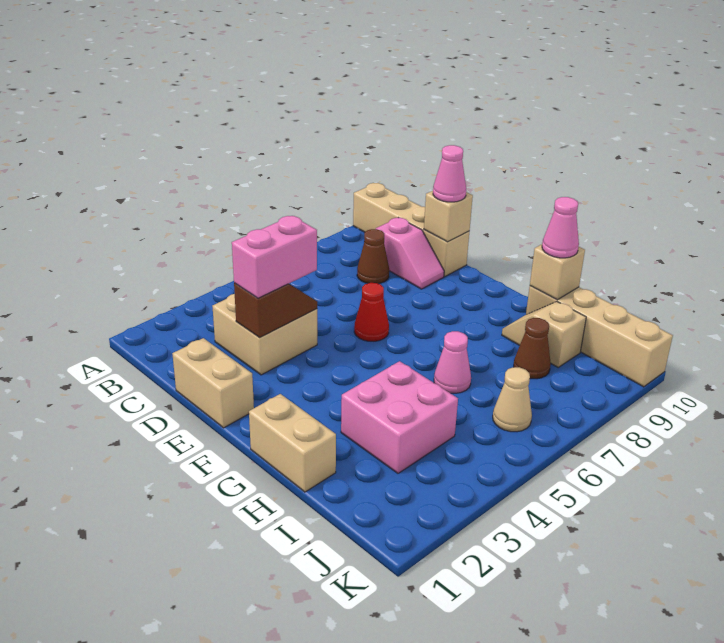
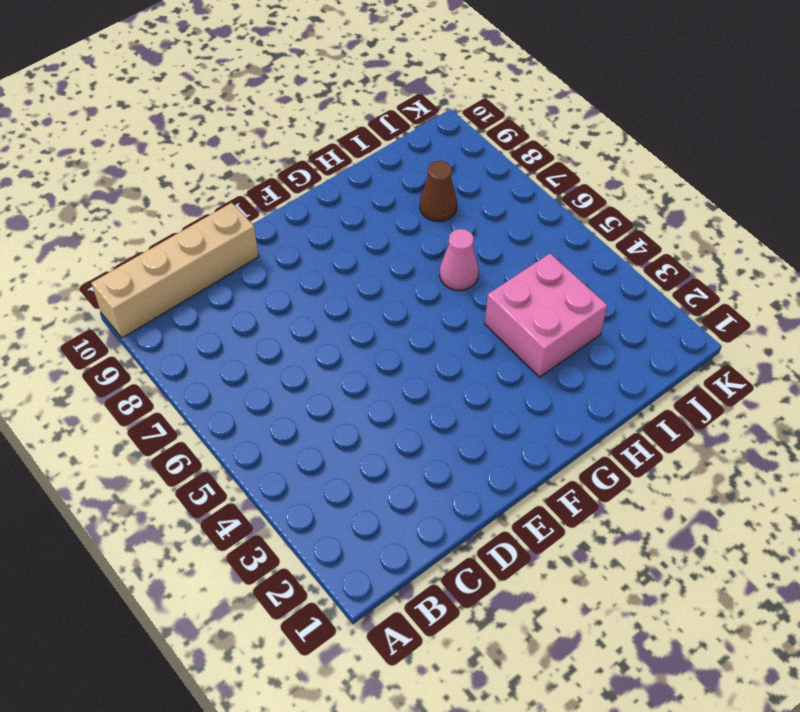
none -> tan brick C3:D4 level 1
none -> brown cone C8 level 1
none -> pink slope C9:D9 level 1 top C

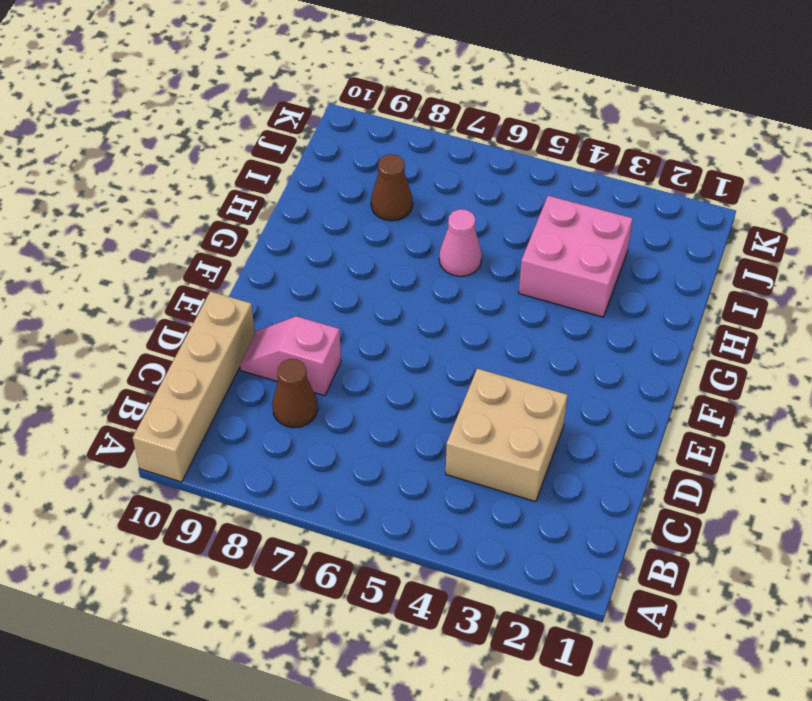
pink slope D8:D9 level 1 top 8 -> pink slope C9:D9 level 1 top C
none -> tan brick D1:E1 level 1
none -> red cone E6 level 1
none -> tan brick G1:H1 level 1

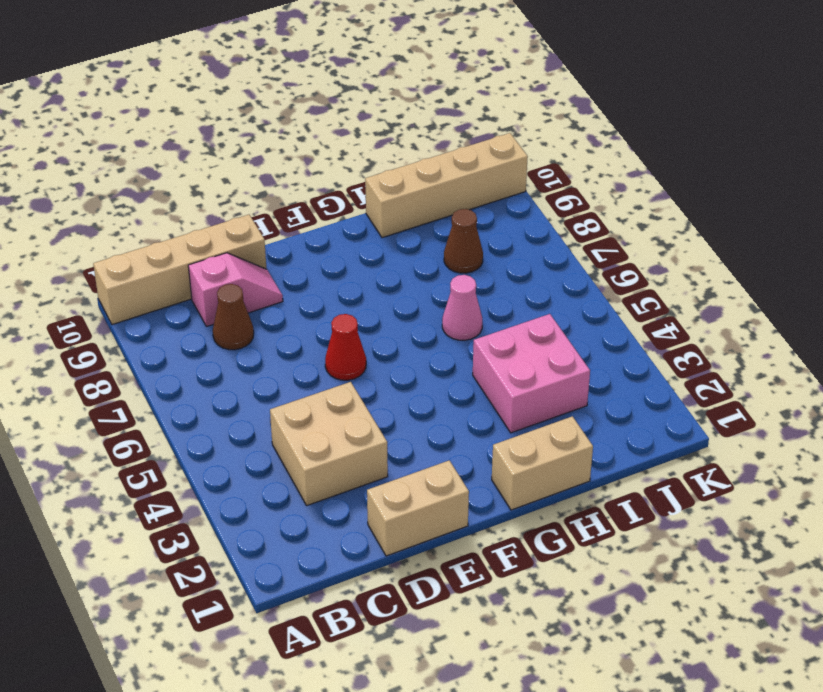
none -> tan slope H9:I9 level 1 top I
none -> tan cone J6 level 1
none -> brown slope D3:D4 level 2 top 3

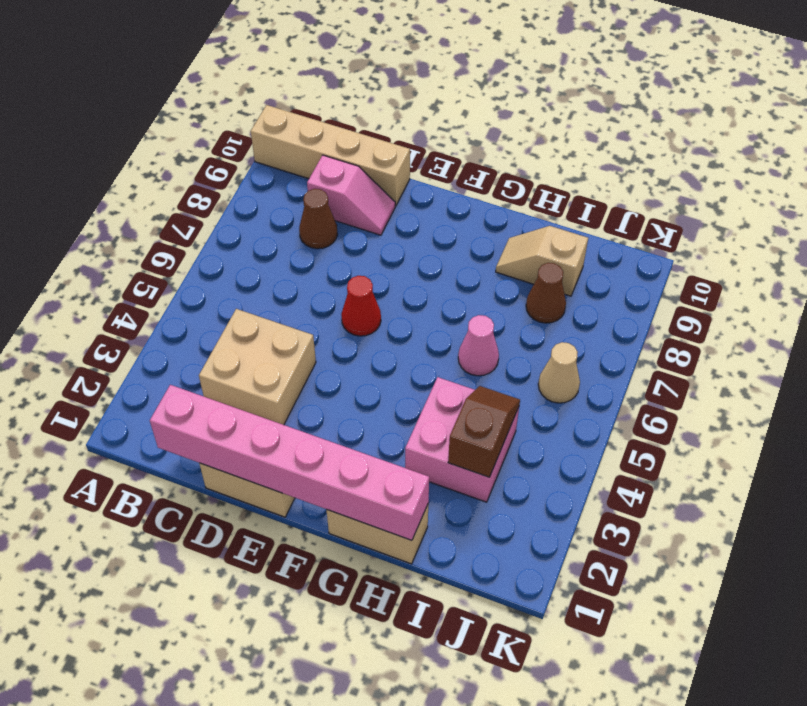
pink brick C1:H1 level 2 -> none
brown slope I3:I4 level 2 top 3 -> brown slope D3:D4 level 2 top 3
none -> tan brick H10:K10 level 1
none -> tan brick D10 level 2
none -> tan brick H10 level 2

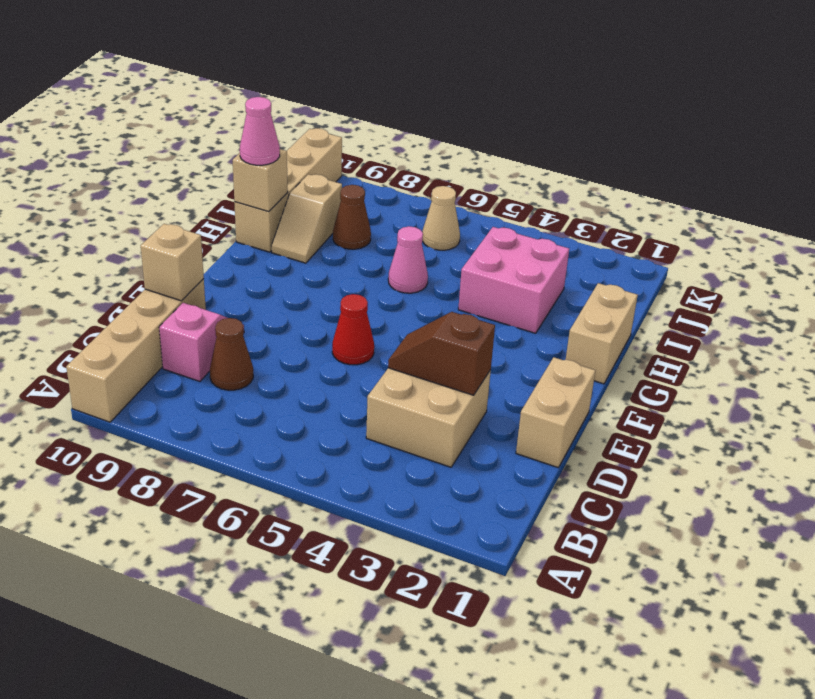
none -> pink brick D3:D4 level 3
none -> pink cone D10 level 3

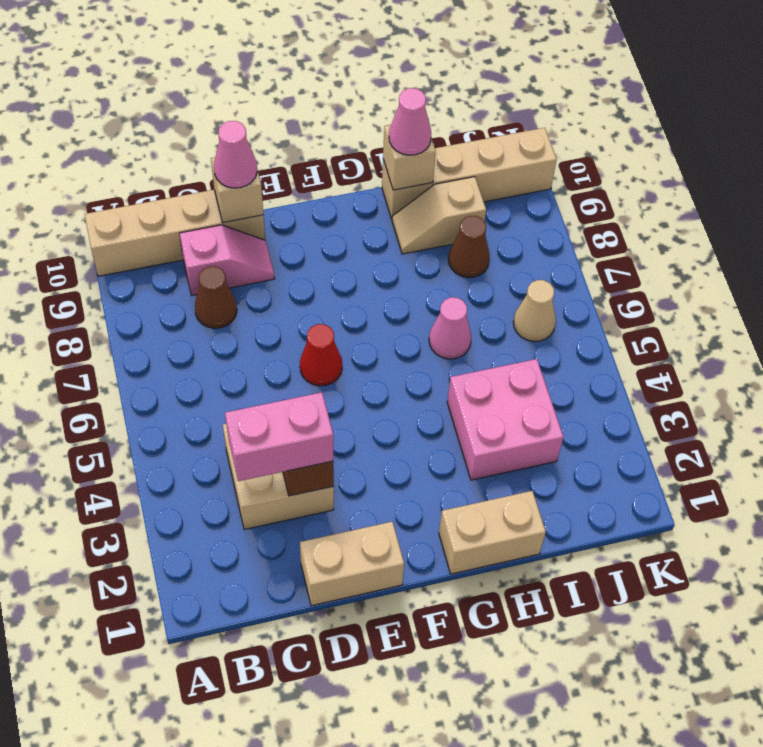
pink brick C3:D3 level 3 -> pink brick D3:D4 level 3

